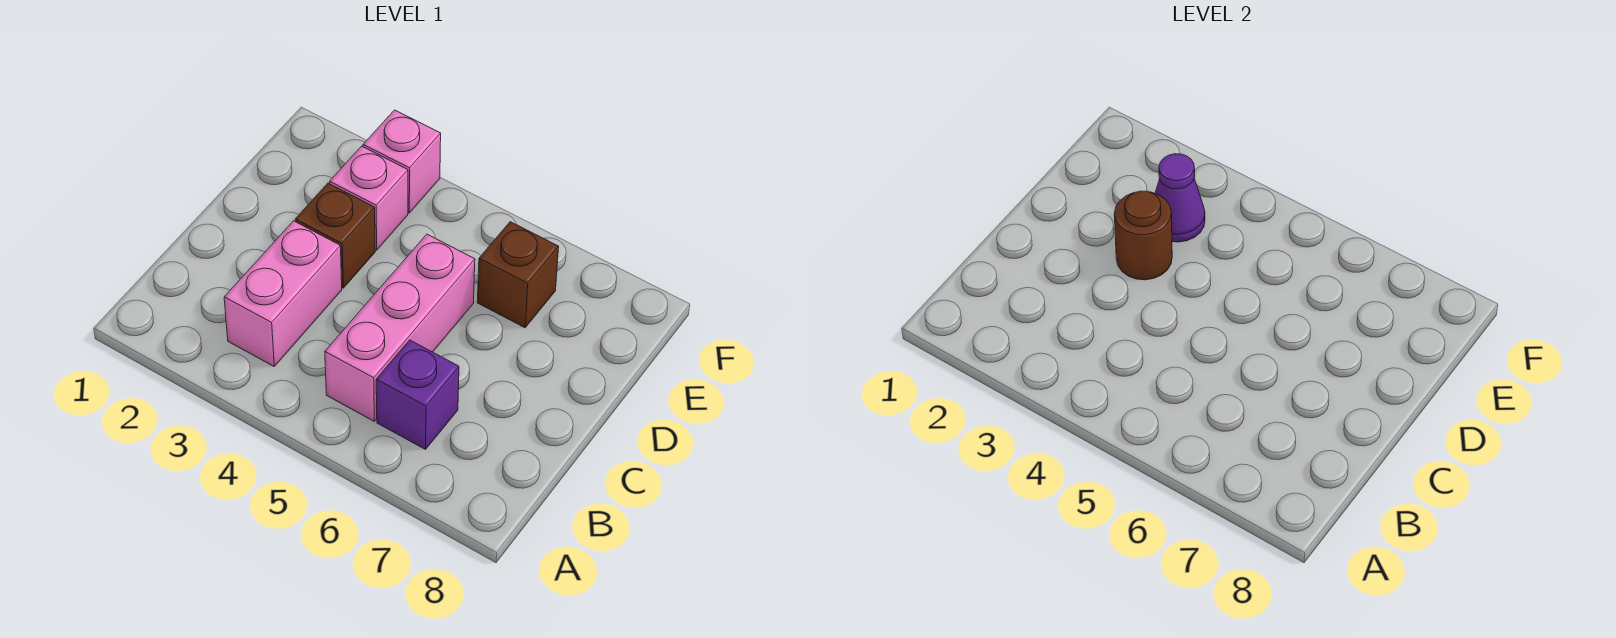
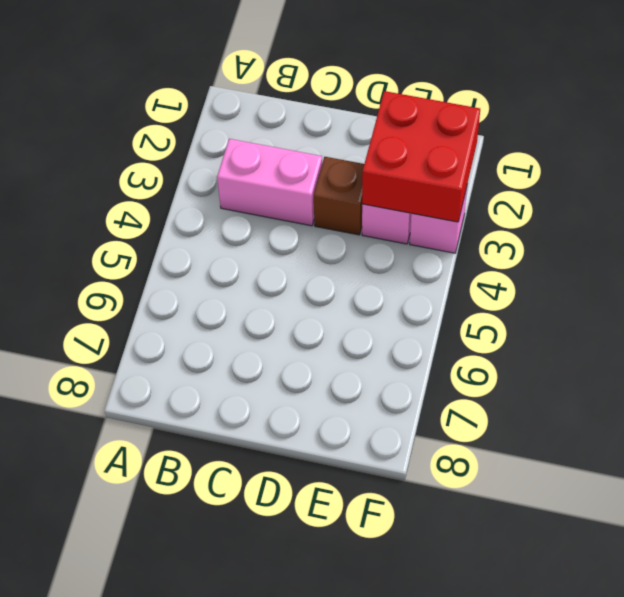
red brick E2:F3 level 2 -> purple cone E3 level 2
none -> pink brick B5:D5 level 1
none -> purple brick B6 level 1

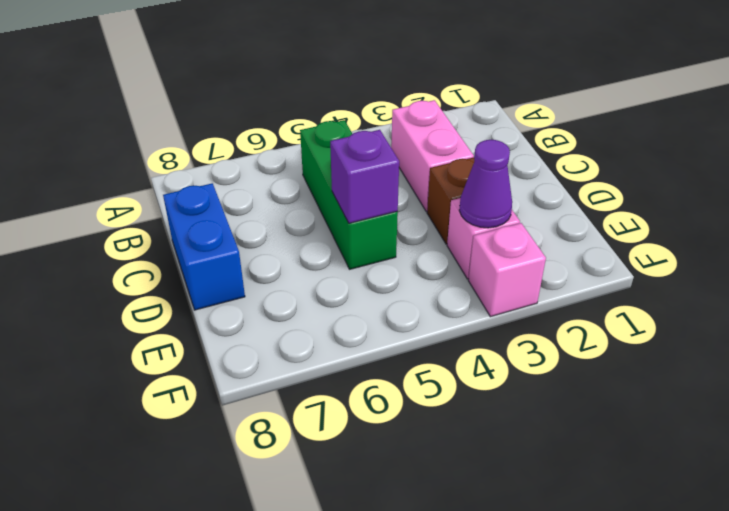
green brick B5:D5 level 1 -> pink brick B5:D5 level 1
blue brick C8:D8 level 1 -> none
purple brick D5 level 2 -> purple brick B6 level 1
none -> brown brick E6 level 1
none -> brown round brick D3 level 2

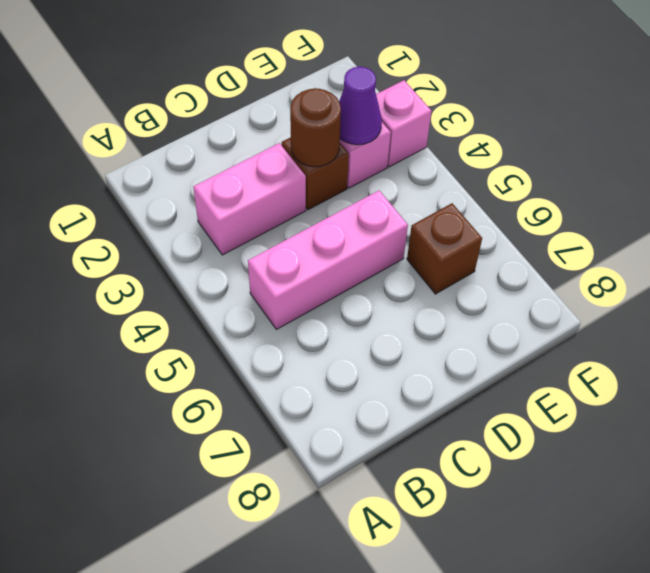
none -> purple brick B6 level 1

